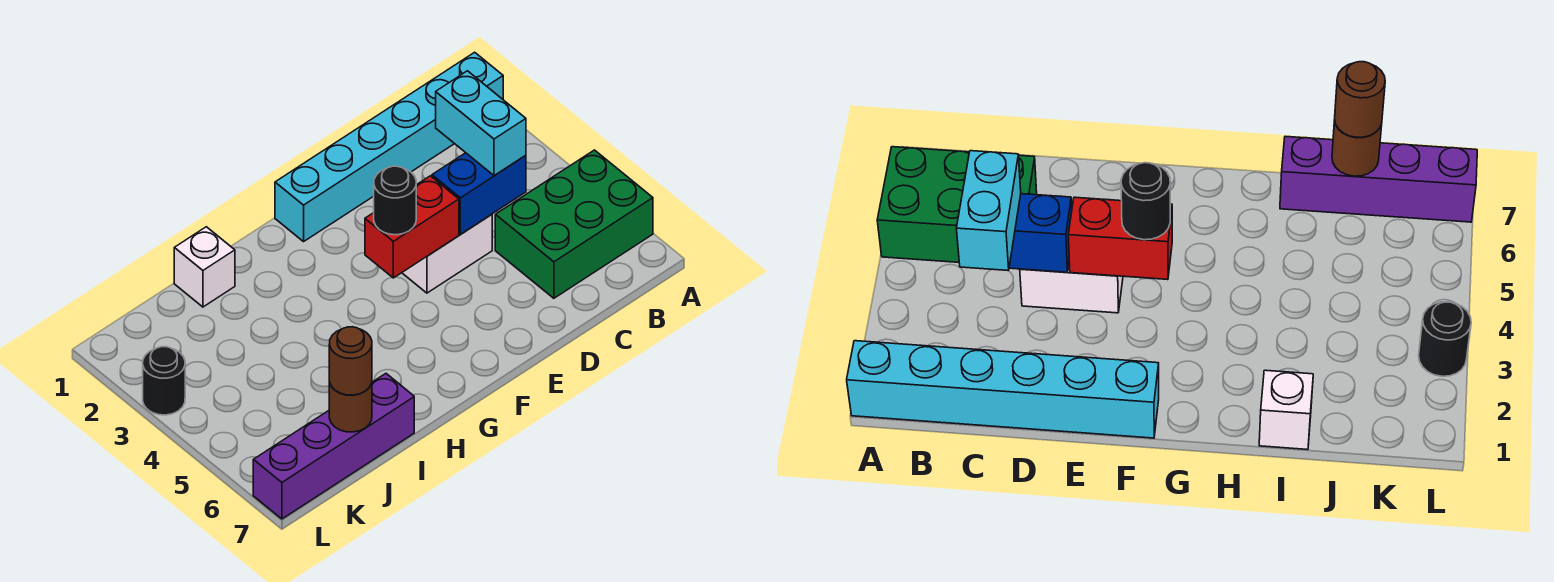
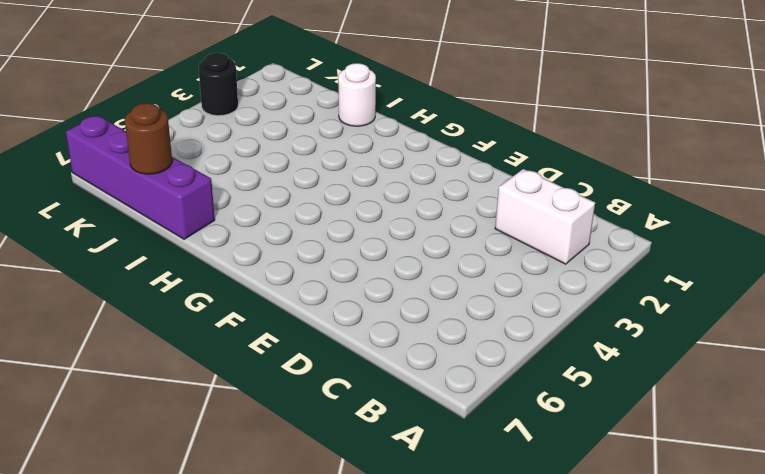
white brick B2:C2 level 1 -> white brick D4:E4 level 1
white round brick I1 level 1 -> white brick I1 level 1
none -> cyan brick A1:F1 level 1
none -> green brick A5:C6 level 1
none -> blue brick C4:D4 level 2

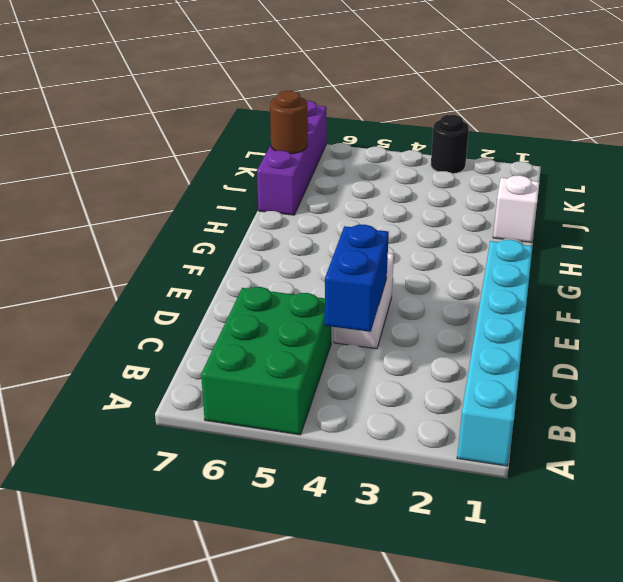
none -> red brick E4:F4 level 2
none -> cyan brick C3:C4 level 3
none -> black round brick F4 level 3

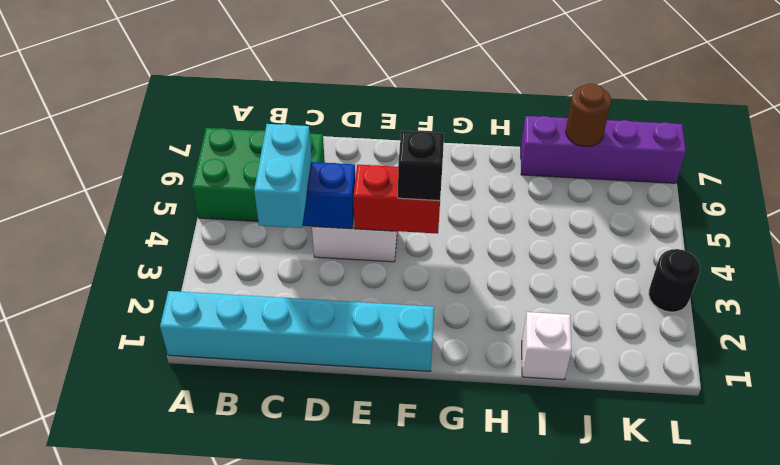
black brick F4 level 3 -> black round brick F4 level 3
none -> brown round brick J7 level 3

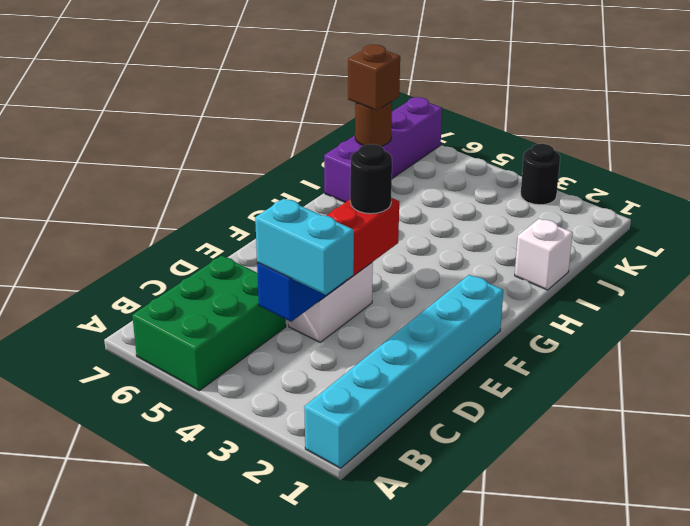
brown brick J7 level 3 -> brown round brick J7 level 3

